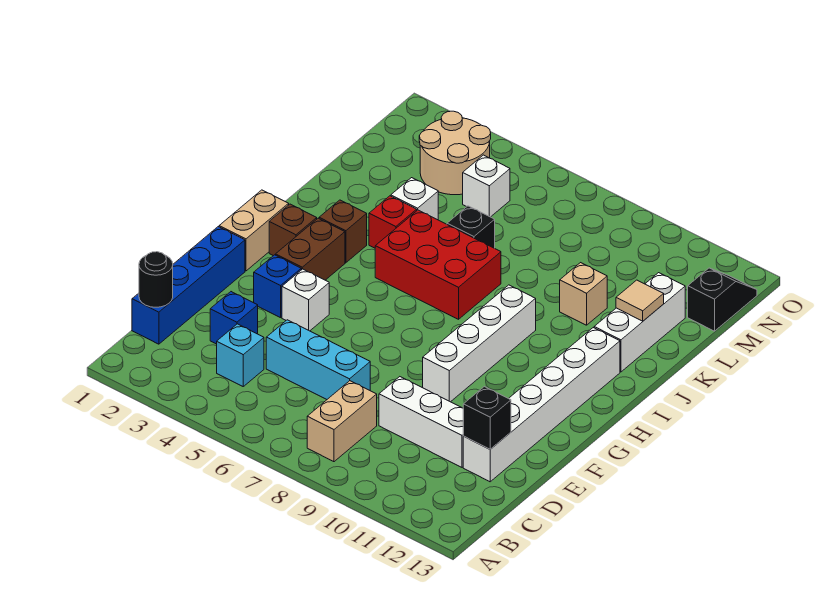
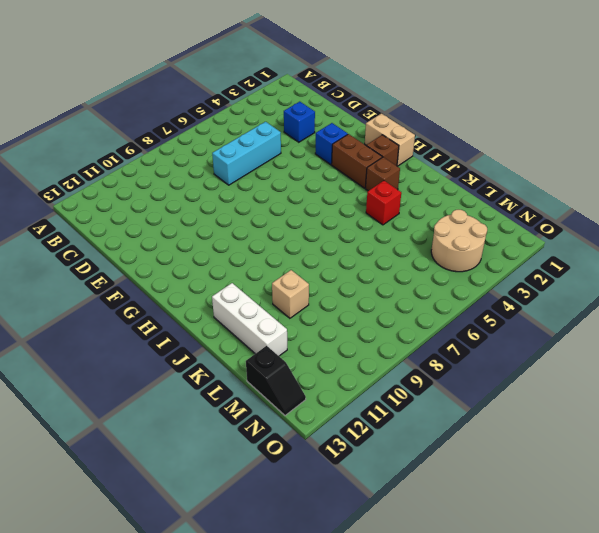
none -> tan brick B8:C8 level 1
none -> blue brick C1:F1 level 1
none -> cyan brick C4 level 1

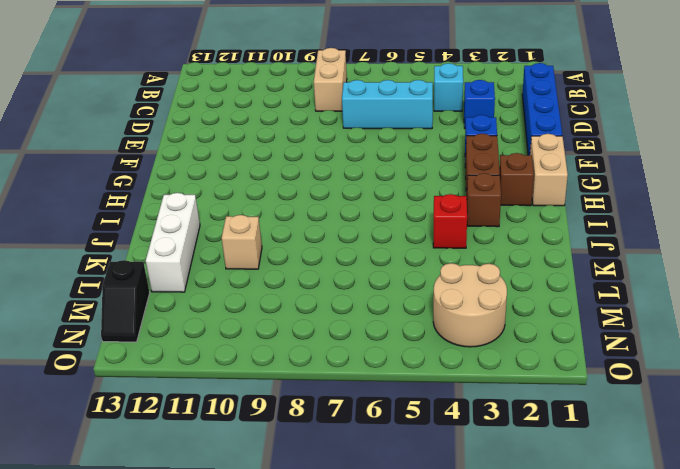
none -> white brick D9:D11 level 1
none -> white brick D12:I12 level 1
none -> white brick F4 level 1

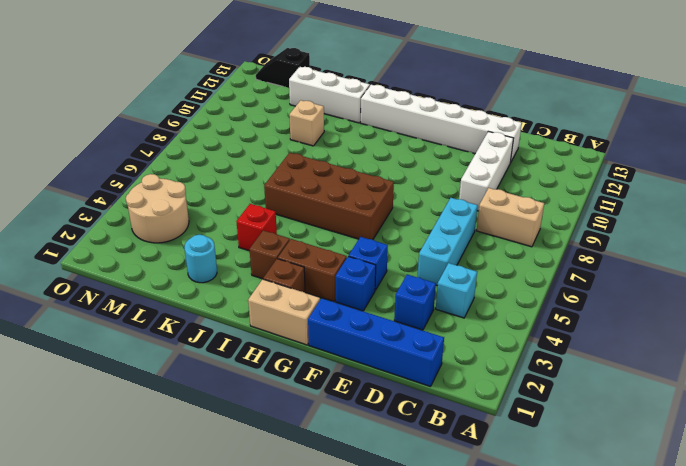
blue brick F4 level 1 -> white brick F4 level 1
brown brick G6:J7 level 1 -> red brick I5:J7 level 1
cyan round brick K2 level 1 -> none
none -> white brick F9:I9 level 1
none -> white brick K4 level 1
none -> black brick K6 level 1

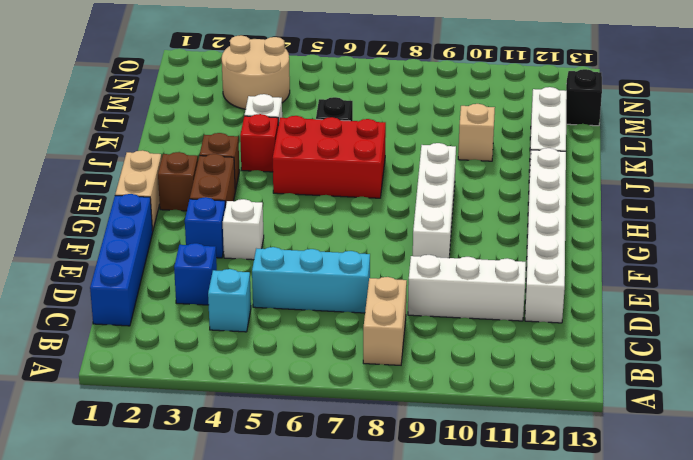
none -> white brick M5 level 1
none -> black round brick C1 level 2
none -> black brick D12 level 2

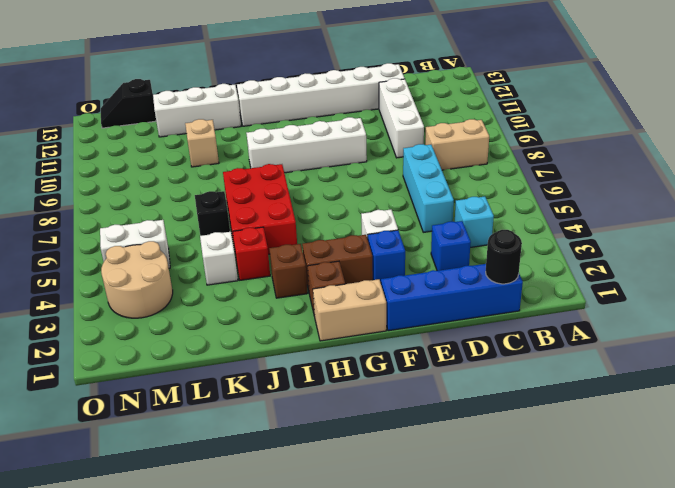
white brick M5:N5 level 1 -> white brick M5 level 1
none -> black brick D12 level 2
none -> tan tile K12 level 2

